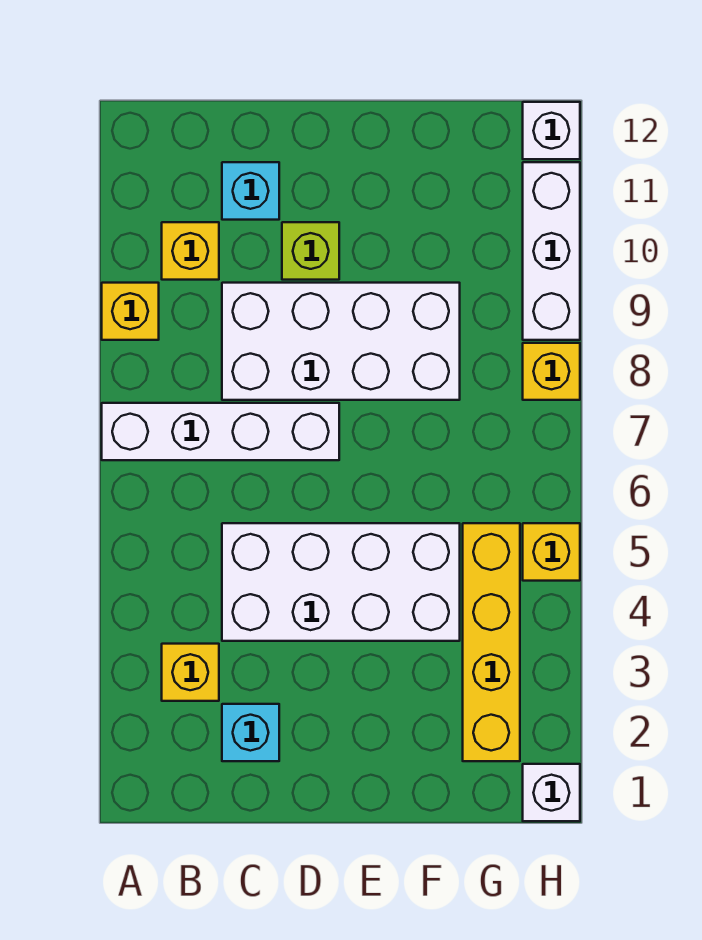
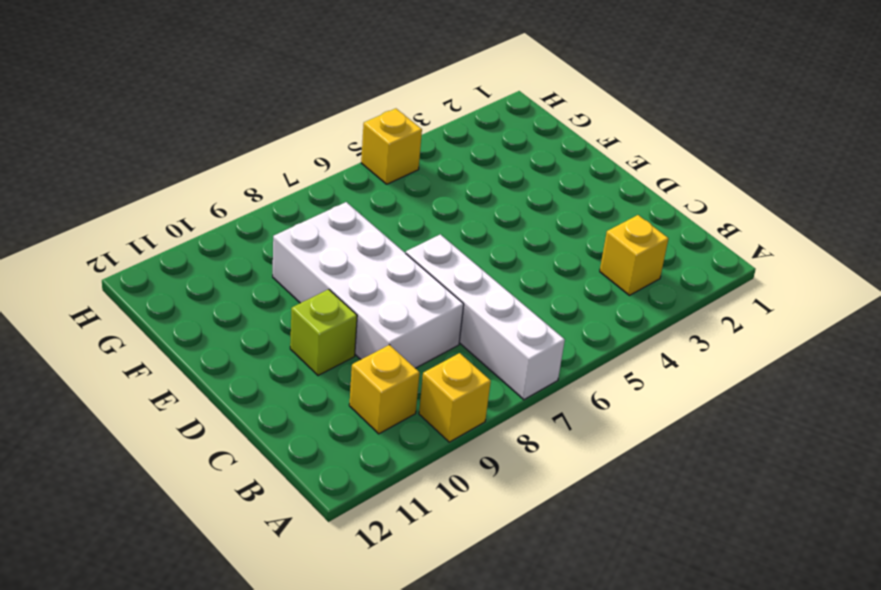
none -> cyan brick C2 level 1
none -> white brick C4:F5 level 1
none -> cyan brick C11 level 1

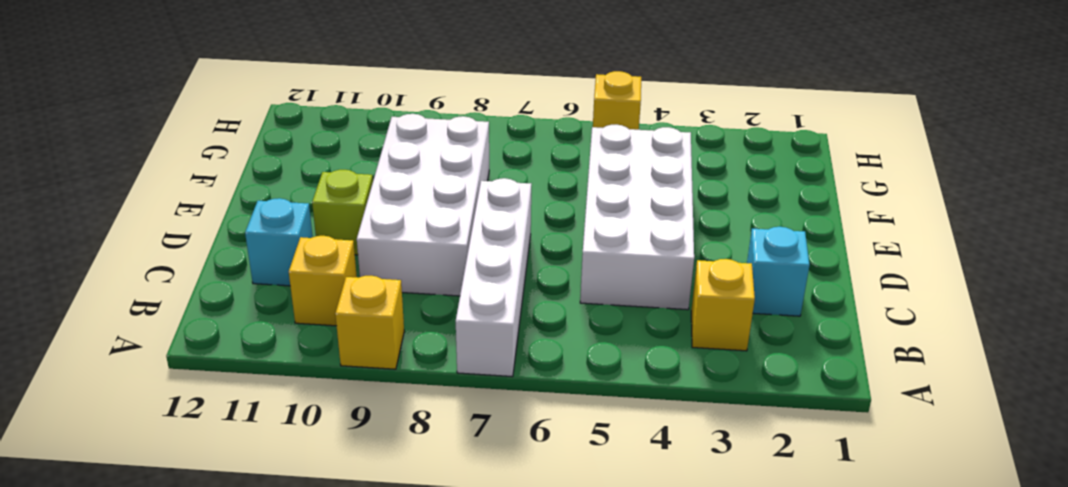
none -> yellow brick G2:G5 level 1
none -> white brick H1 level 1
none -> yellow brick H8 level 1

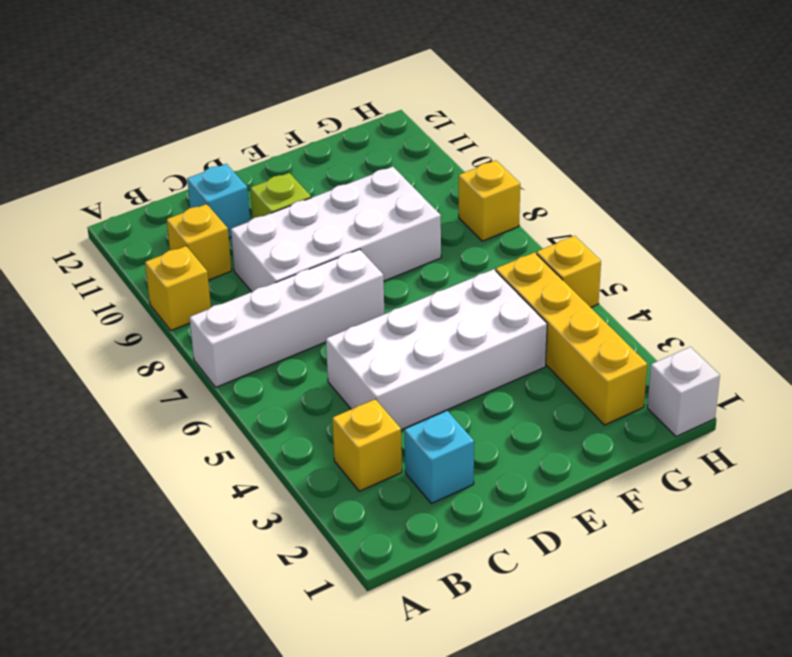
none -> white brick H9:H11 level 1
none -> white brick H12 level 1

